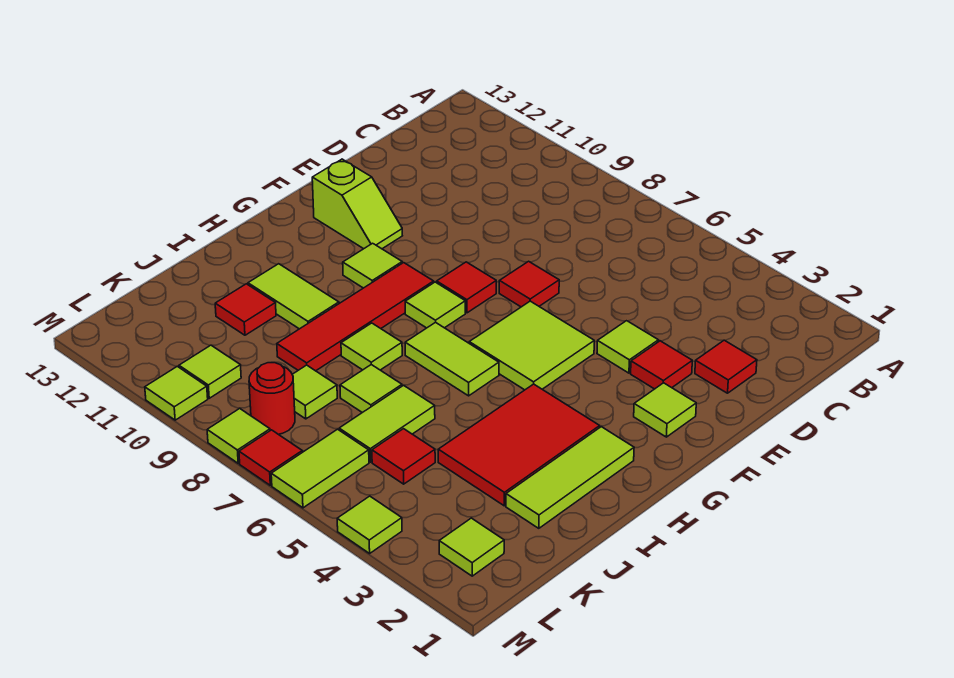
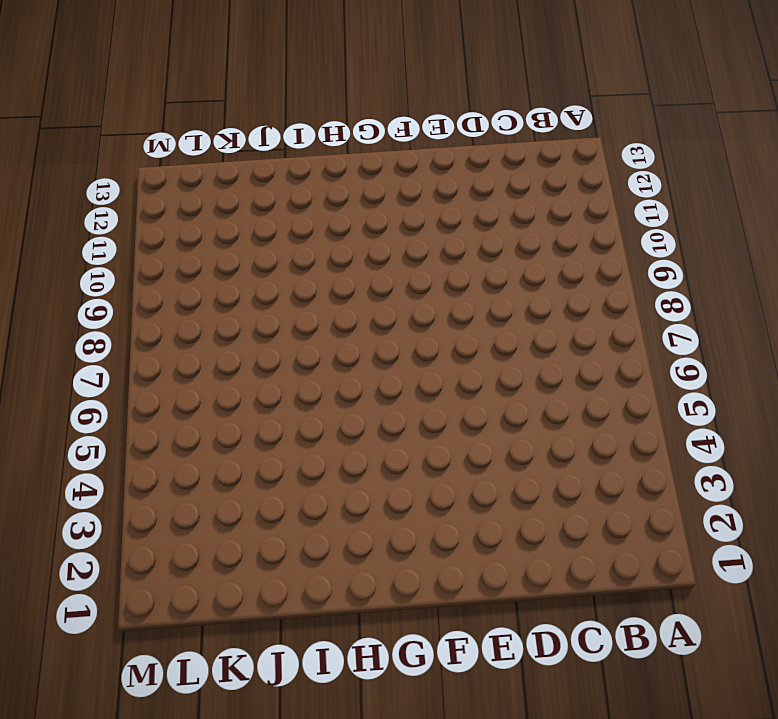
none -> red tile D2 level 1
none -> red tile E3 level 1
none -> lime tile E4 level 1

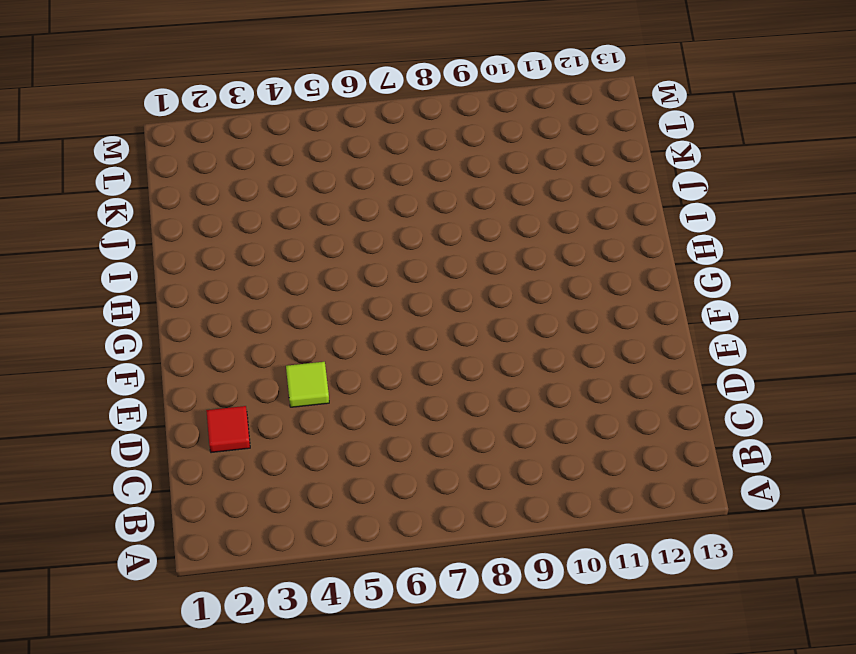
none -> red tile E3 level 1
none -> red tile E7 level 1
none -> lime tile F2 level 1

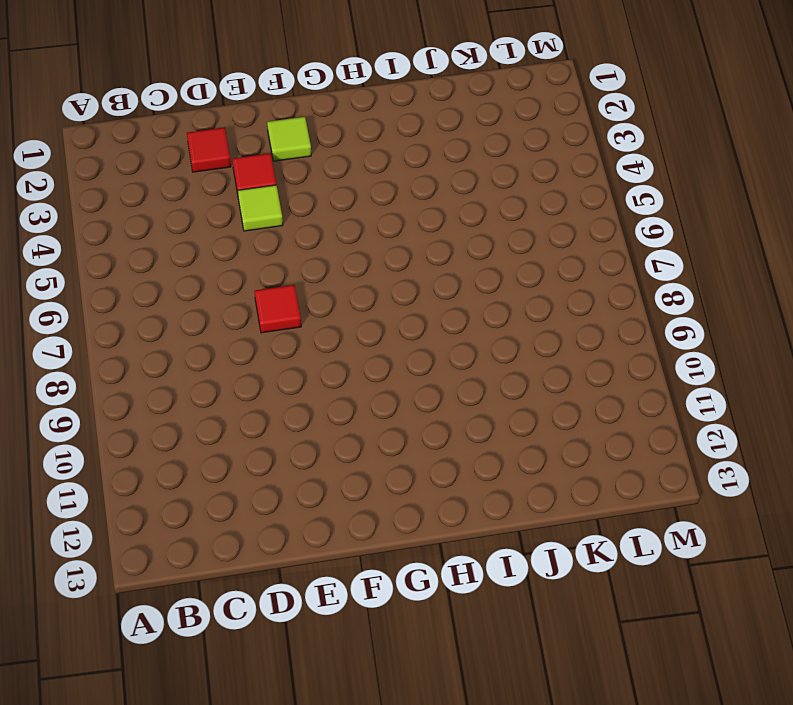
none -> lime tile F5:G6 level 1
none -> red tile F8 level 1
none -> lime slope F11:F12 level 1 top 12

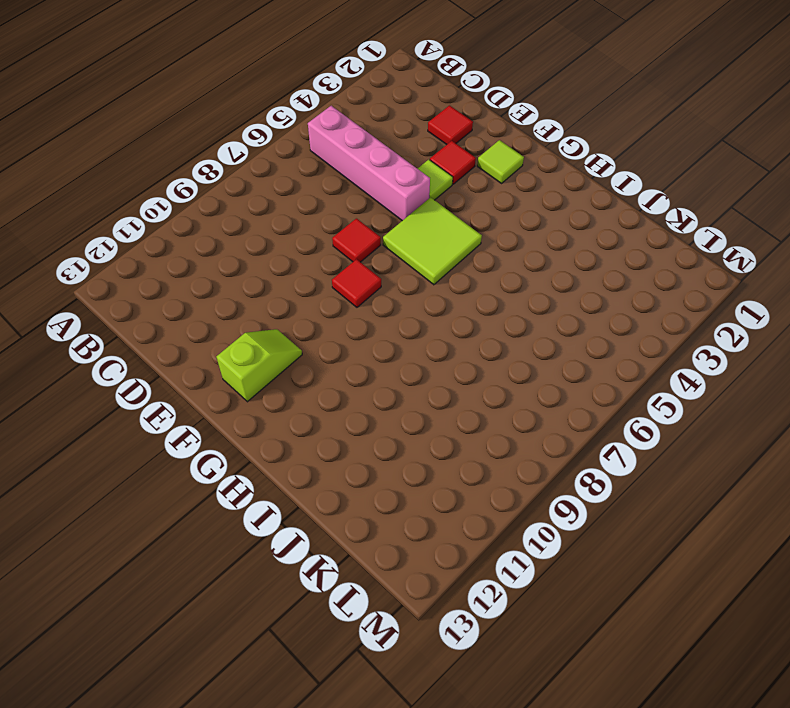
pink brick B5:E5 level 1 -> none
none -> lime tile G8 level 1
none -> red tile G9:J9 level 1
none -> lime tile G10 level 1

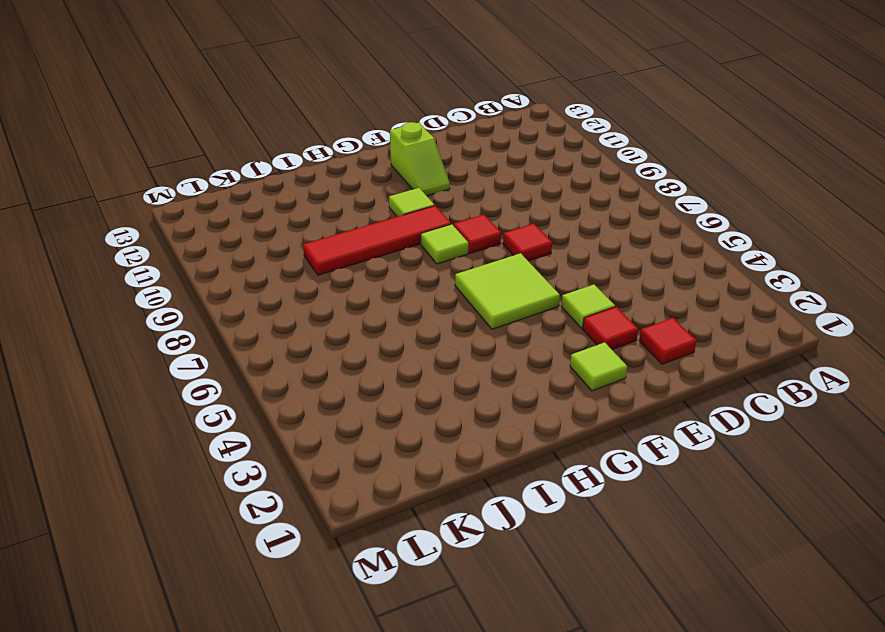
none -> lime tile H2:J2 level 1
none -> red tile H3:J4 level 1
none -> lime tile H6:H7 level 1

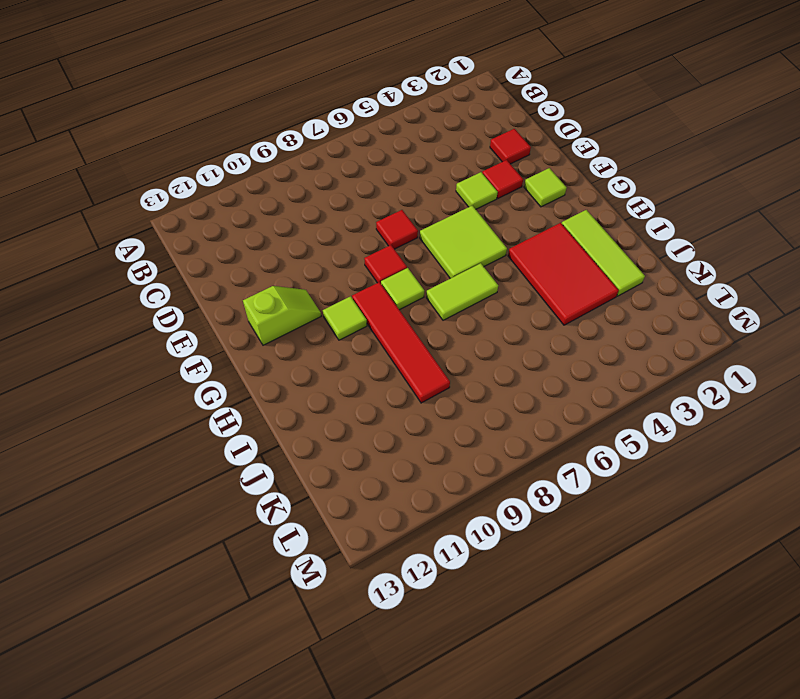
none -> lime tile I8 level 1
none -> lime tile I10:I11 level 1
none -> lime tile J6:K6 level 1

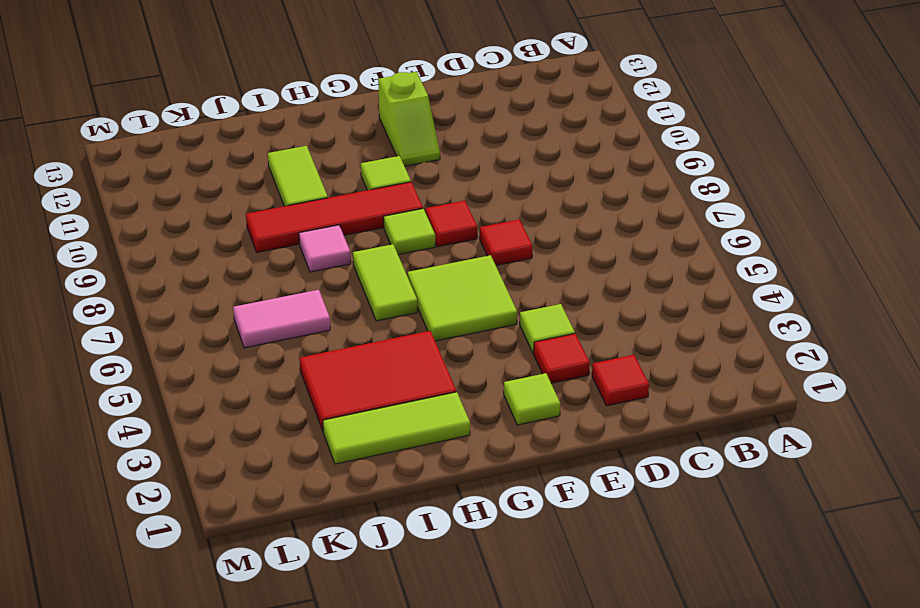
pink tile I8 level 1 -> lime tile I8 level 1
pink tile J6:K6 level 1 -> lime tile J6:K6 level 1
none -> lime tile J7 level 1
none -> red tile J11 level 1
none -> red tile K5 level 1

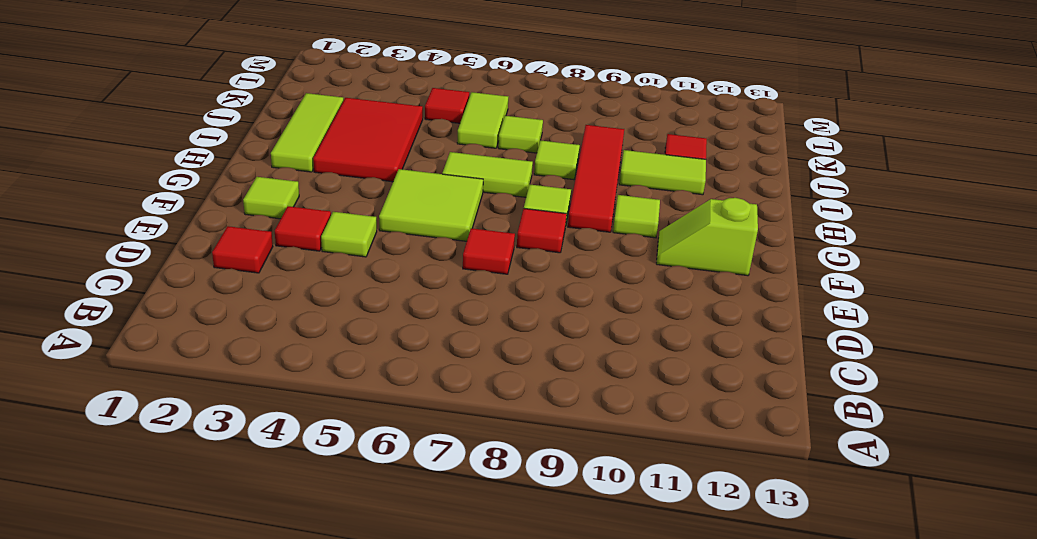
none -> lime tile K8 level 1
none -> lime tile L2 level 1
none -> lime tile L6:M6 level 1

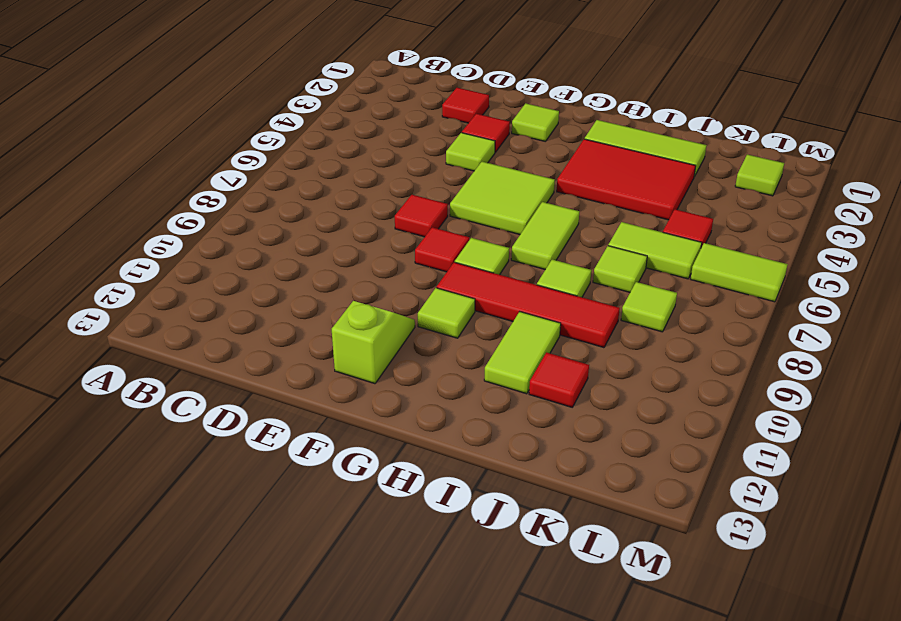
none -> red round brick L8 level 1
none -> lime tile L10 level 1
none -> lime tile M4 level 1

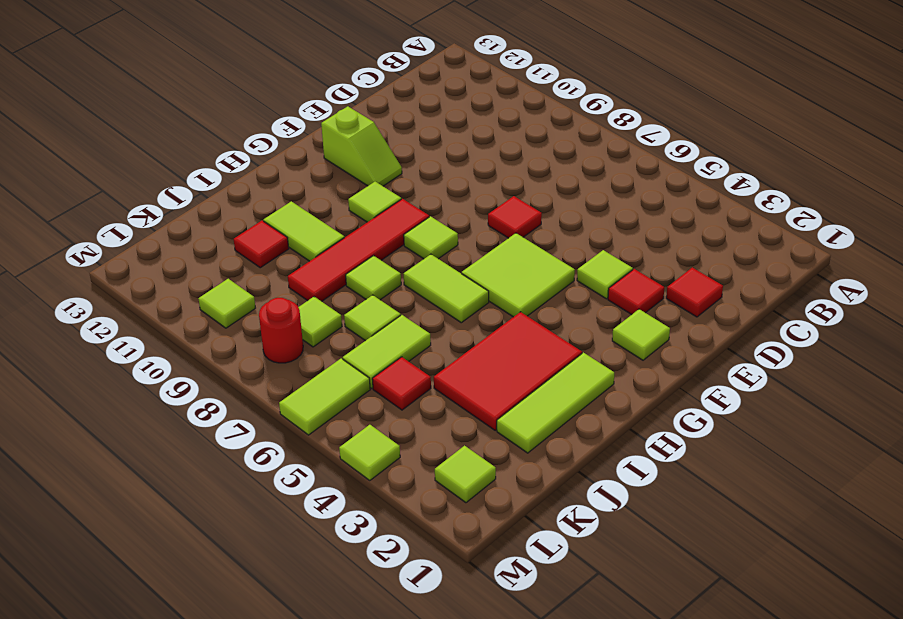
none -> red tile F8 level 1
none -> red tile M7 level 1
none -> lime tile M8 level 1

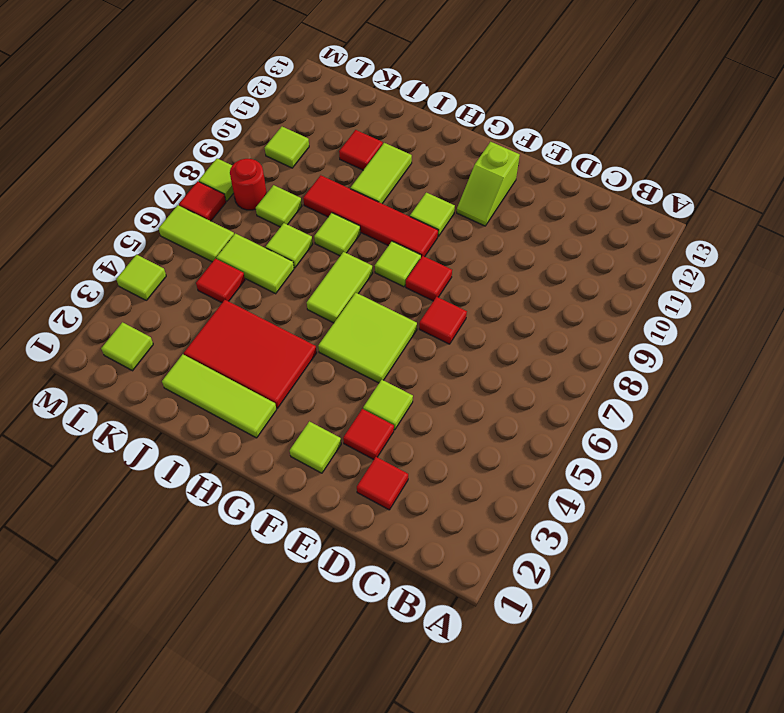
none -> lime tile M10 level 1

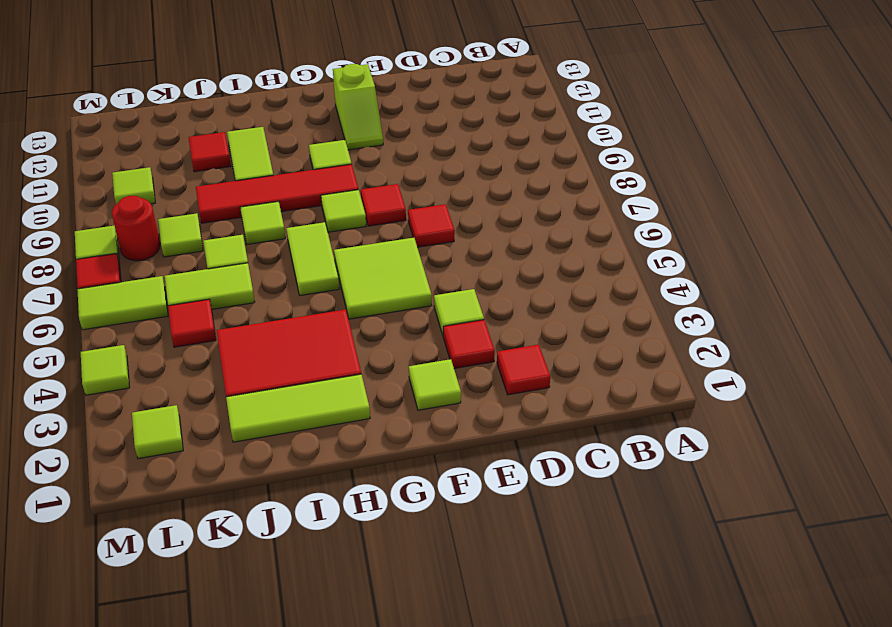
none -> lime tile M10 level 1

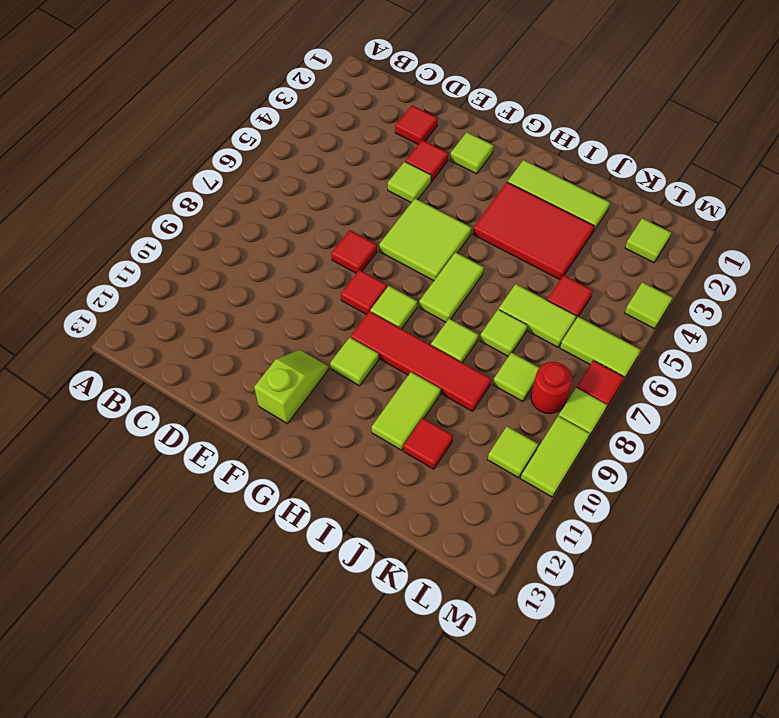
lime tile M9:M10 level 1 -> lime tile M10 level 1

